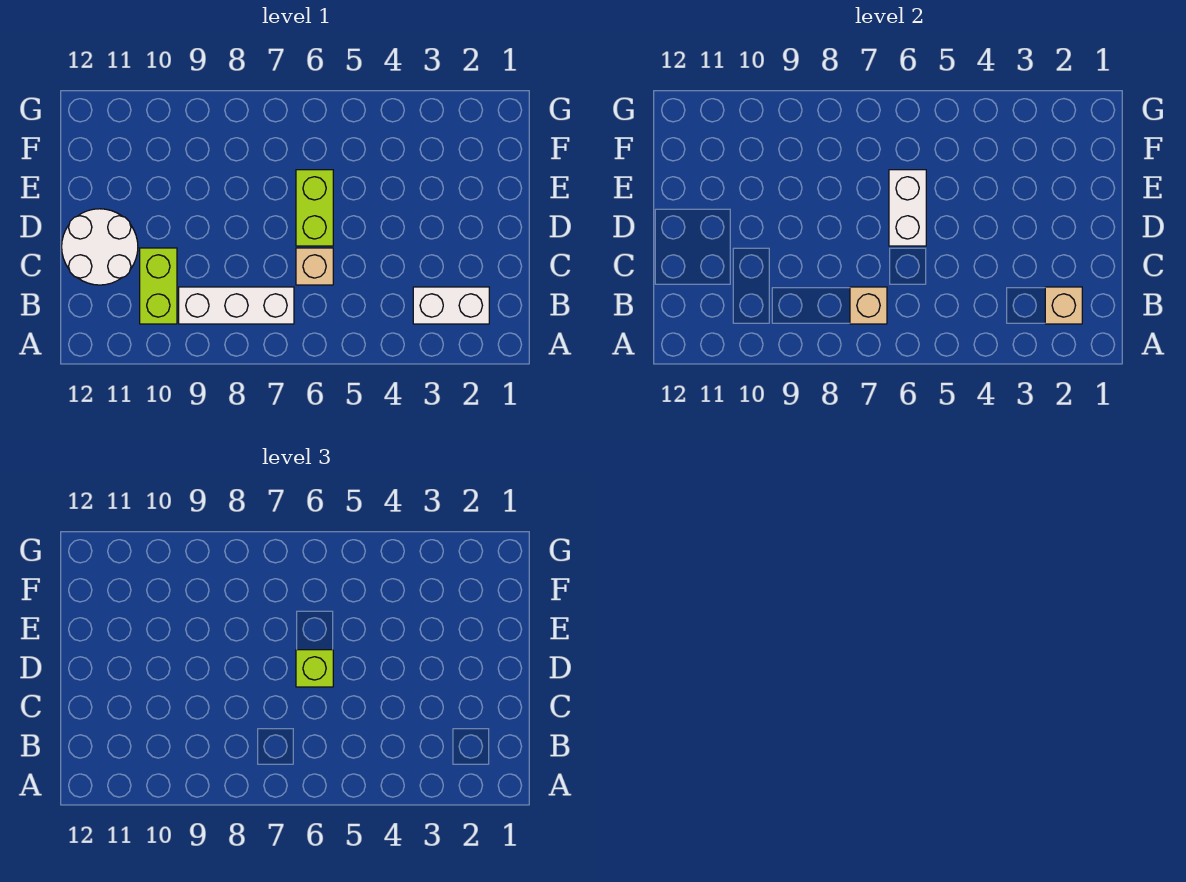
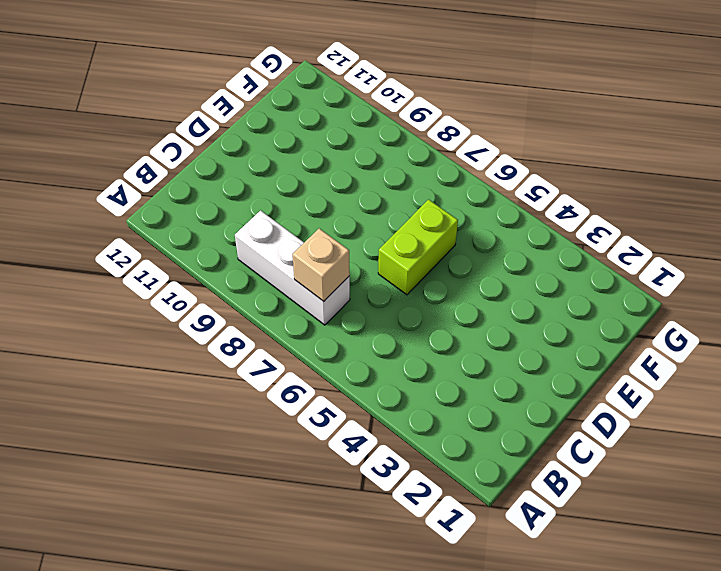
none -> white brick B2:B3 level 1
none -> lime brick B10:C10 level 1

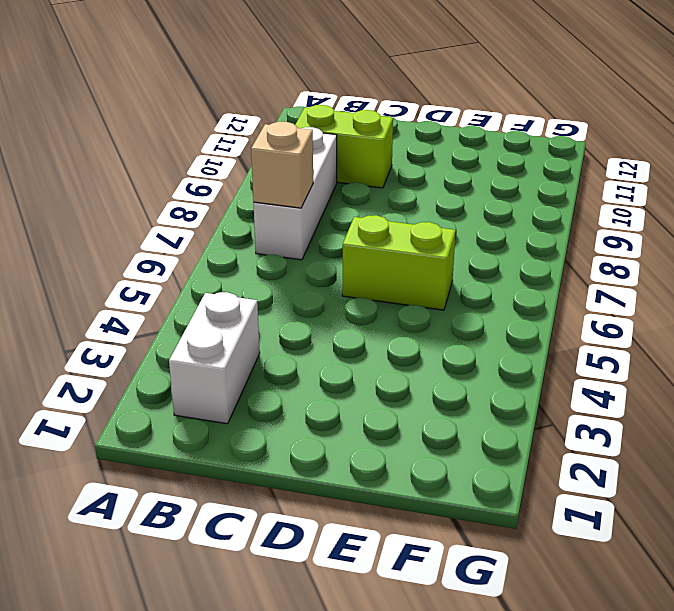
none -> tan brick C6 level 1
none -> white round brick C11:D12 level 1

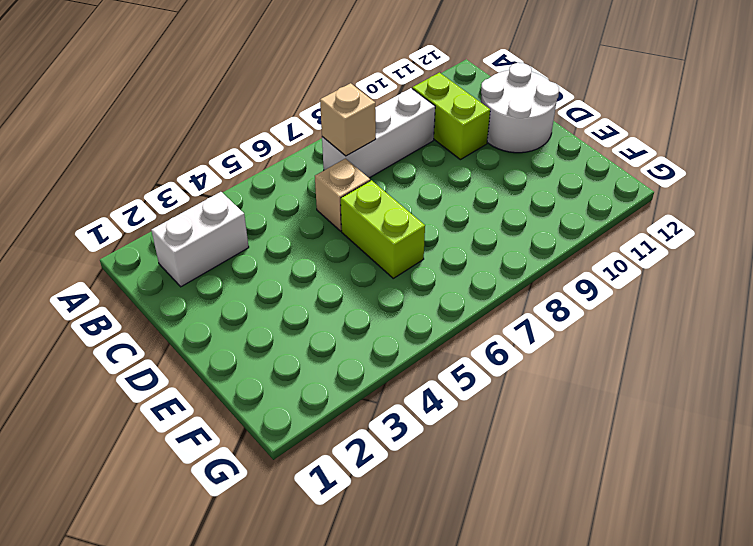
none -> tan brick B2 level 2
none -> white brick D6:E6 level 2

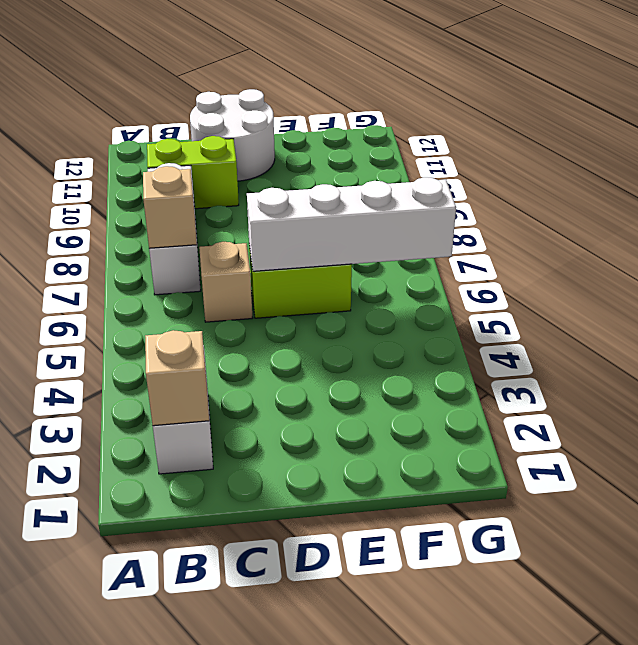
white brick D6:G6 level 2 -> white brick D6:E6 level 2
none -> lime brick D6 level 3

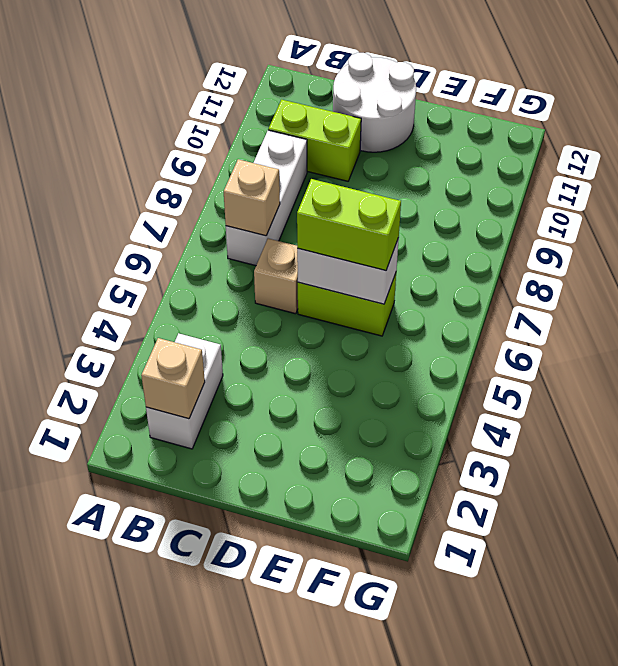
lime brick D6:E6 level 3 -> lime brick D6 level 3

